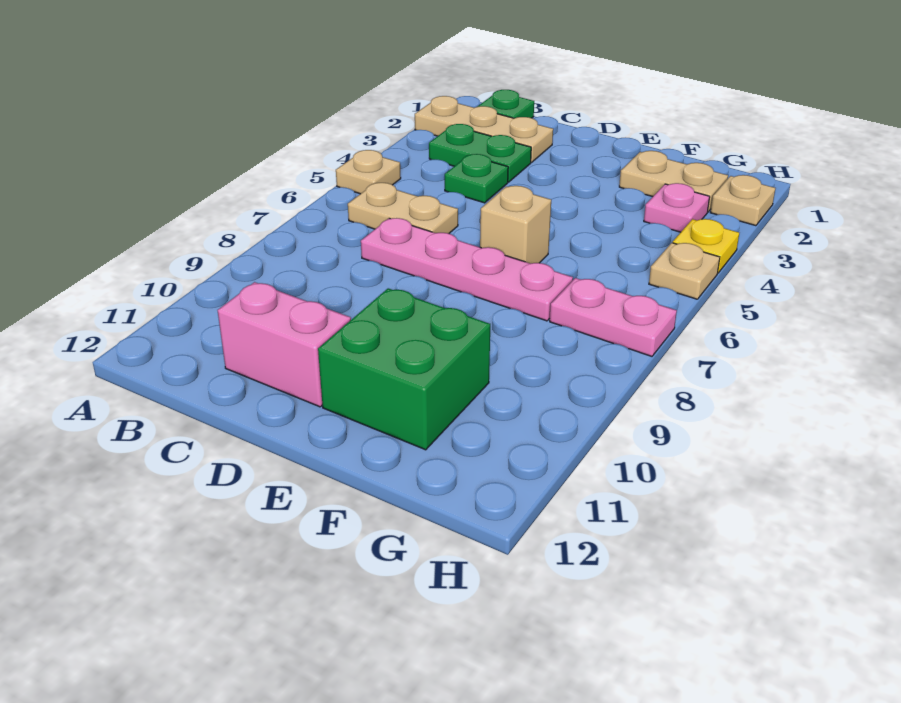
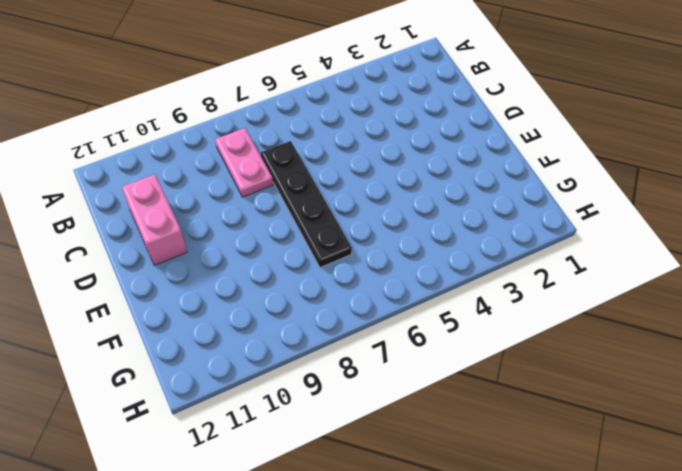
pink plate B8:C8 level 1 -> pink plate G7:H7 level 1
black plate C7:F7 level 1 -> pink plate C7:F7 level 1
none -> tan plate A2:C2 level 1
none -> tan plate A5 level 1
none -> green plate B1 level 1

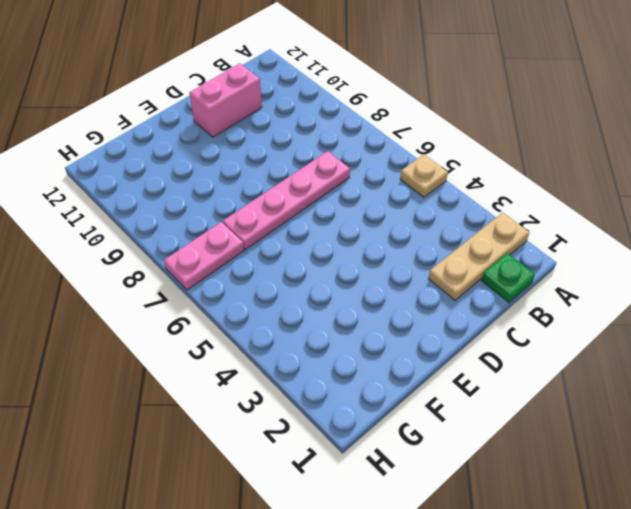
none -> green plate B3:C3 level 1
none -> tan plate B6:C6 level 1
none -> green plate C4 level 1

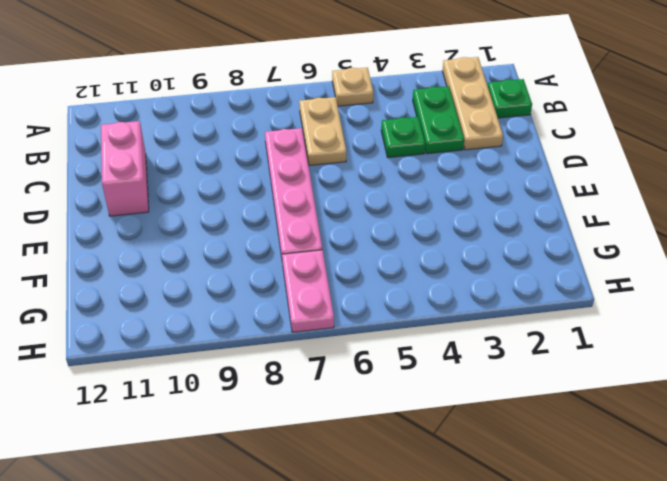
none -> tan brick E6 level 1
none -> green brick E10:F11 level 1
none -> tan plate F2:G2 level 1

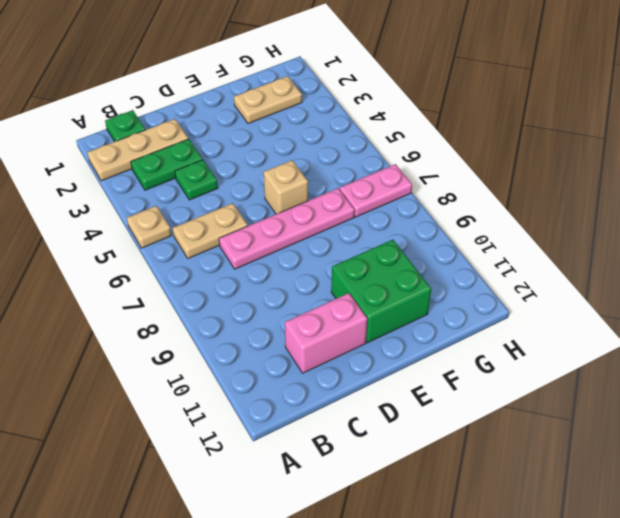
none -> pink plate G3 level 1
none -> tan plate H2 level 1
none -> yellow plate H4 level 1

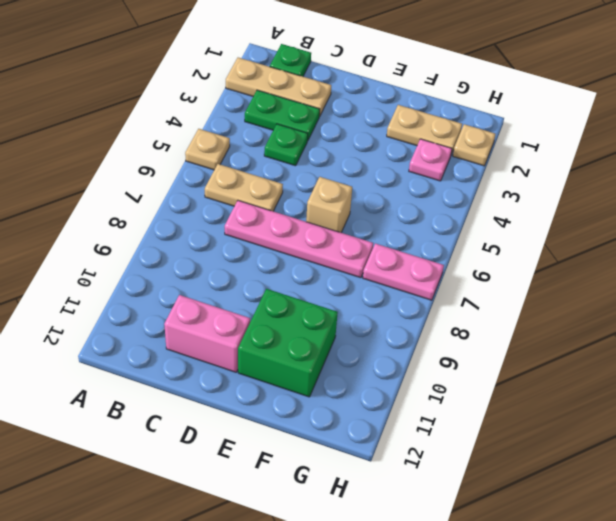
none -> yellow plate H4 level 1
none -> tan plate H5 level 1

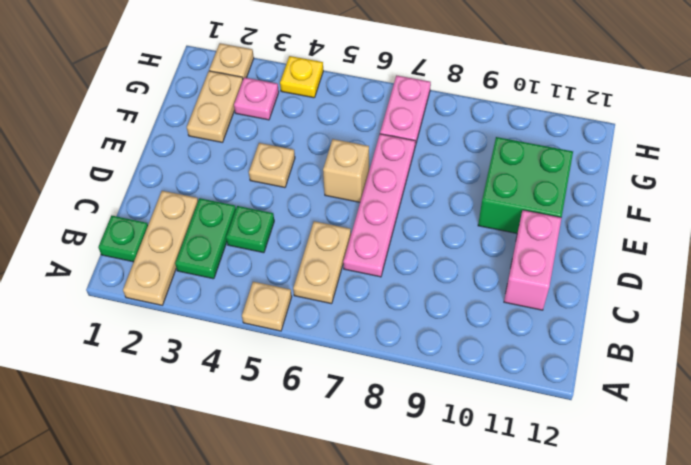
tan plate E4 level 1 -> tan plate H5 level 1

